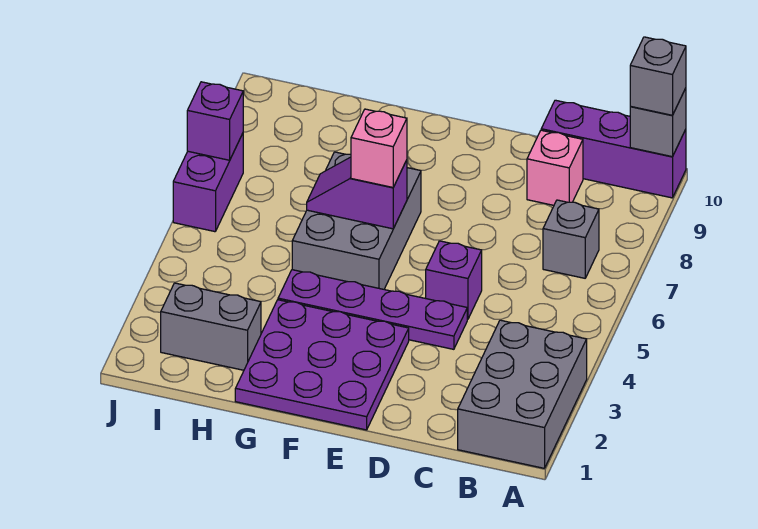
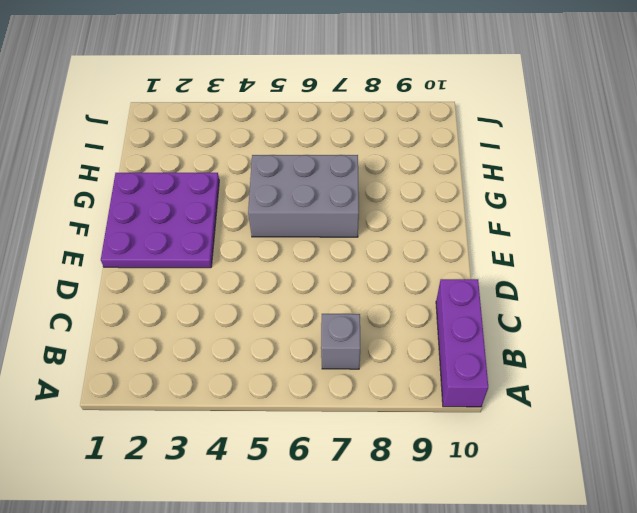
none -> grey brick A1:B3 level 1
none -> pink brick C9 level 1
none -> purple plate D4:G4 level 1

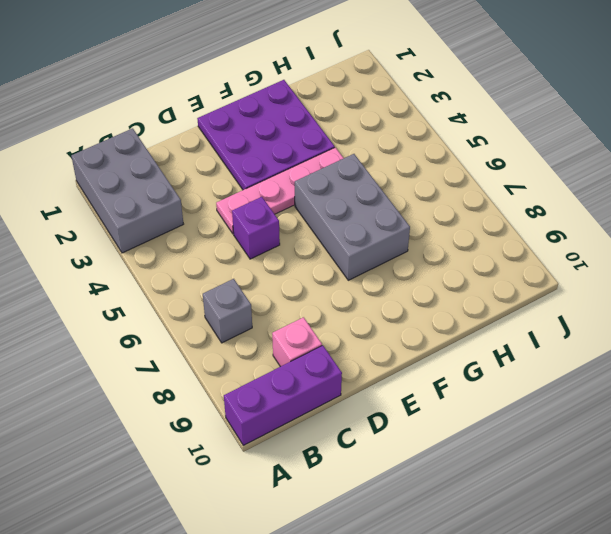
pink plate D4:G4 level 1 -> purple plate D4:G4 level 1
none -> grey brick H2:I2 level 1
none -> purple brick J6:J7 level 1
none -> grey brick A10 level 2

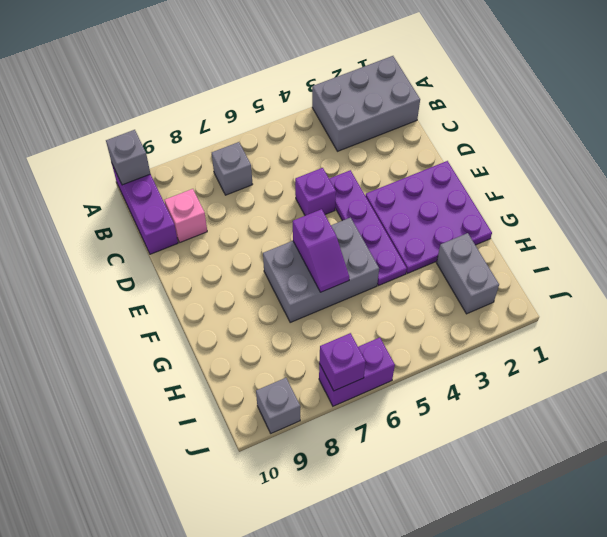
grey brick J9 level 1 -> grey brick A10 level 3
none -> pink brick F6 level 3

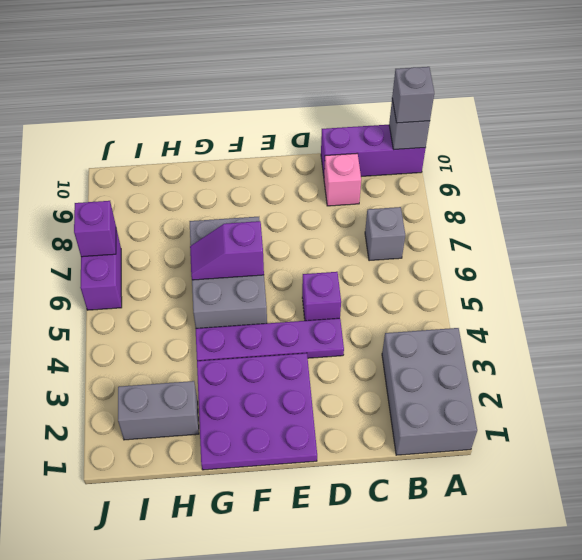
none -> pink brick F6 level 3

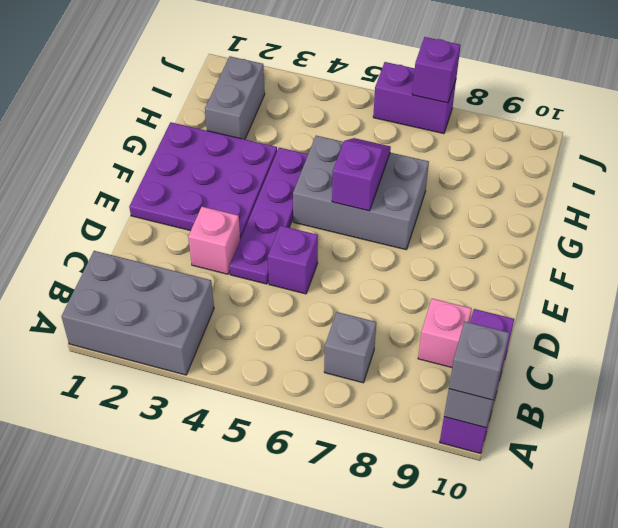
pink brick D3 level 1 -> pink brick F6 level 3

